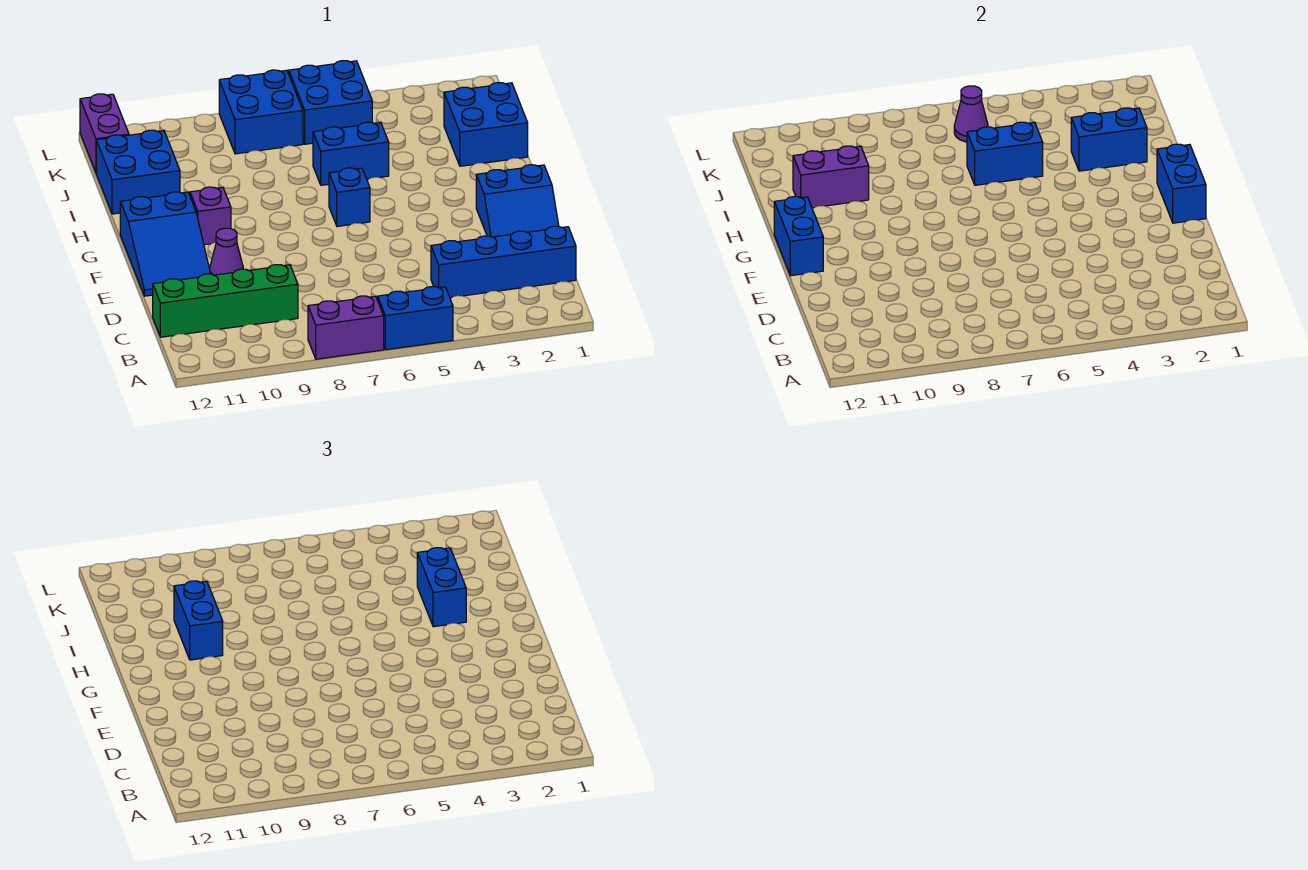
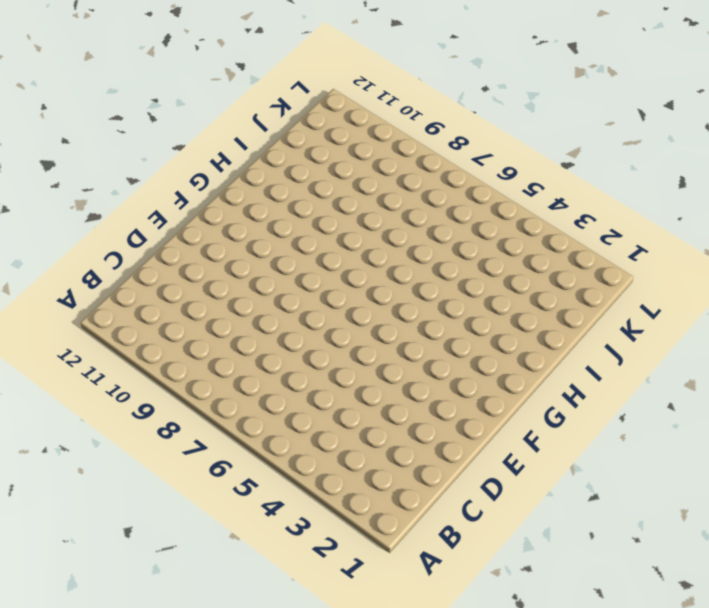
none -> blue brick A5:A6 level 1
none -> purple brick A7:A8 level 1
none -> blue brick C1:C4 level 1

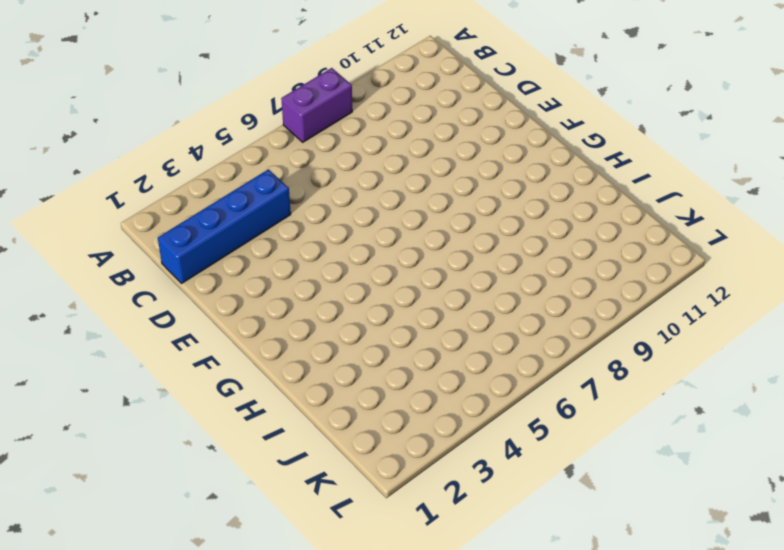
none -> blue brick A5:A6 level 1
none -> green brick C9:C12 level 1
none -> blue slope E1:F2 level 1 top F

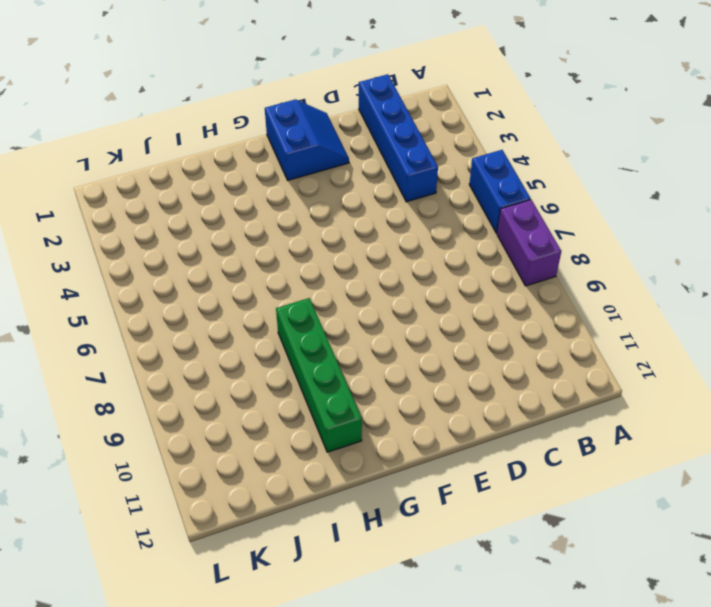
green brick H8:H11 level 1 -> green brick C9:C12 level 1
none -> purple cone E10 level 1
none -> blue slope E11:G12 level 1 top G
none -> blue brick G6 level 1

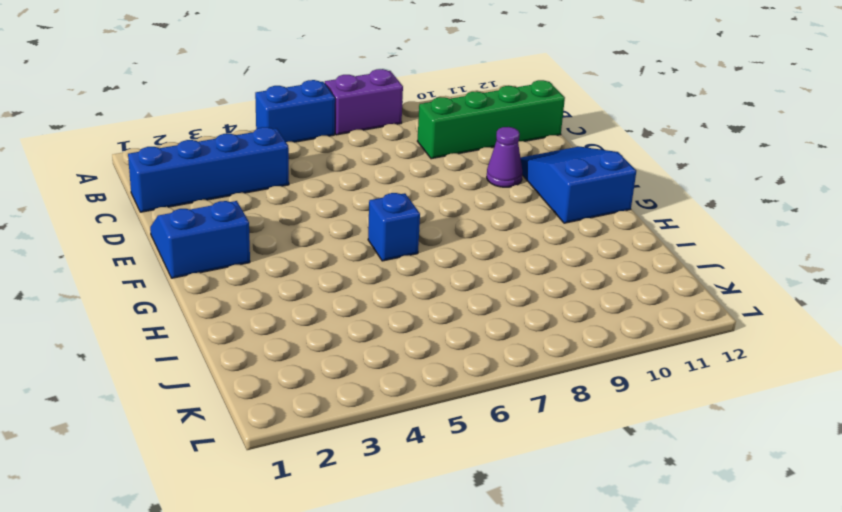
none -> purple brick G10 level 1
none -> blue brick I1:J2 level 1
none -> blue brick I5:I6 level 1

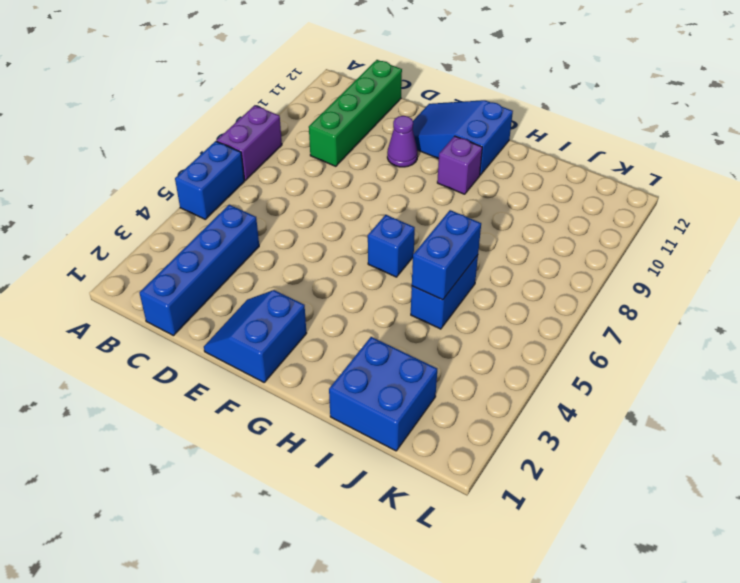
none -> blue brick I11:J12 level 1
none -> blue brick K5:L6 level 1
none -> blue brick K7:L8 level 1

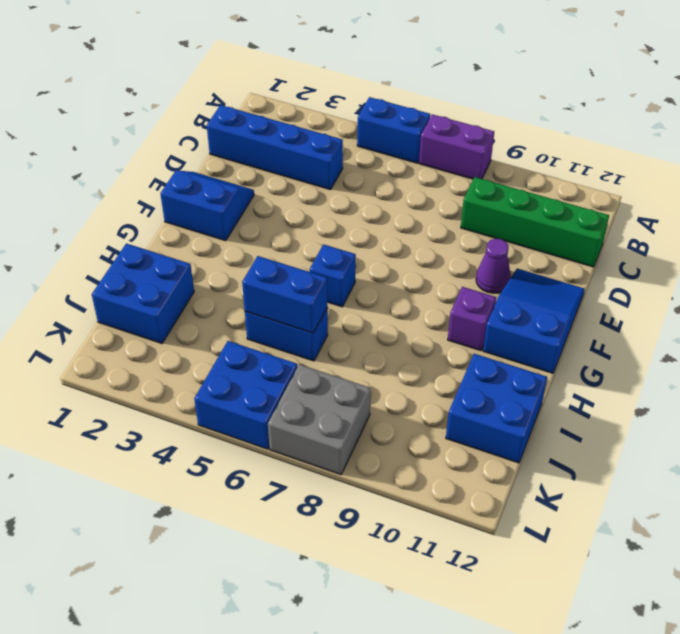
grey brick K7:L8 level 1 -> blue brick K7:L8 level 1
none -> purple brick K12:L12 level 1
none -> blue brick F1:G1 level 2
none -> blue brick F12:G12 level 2

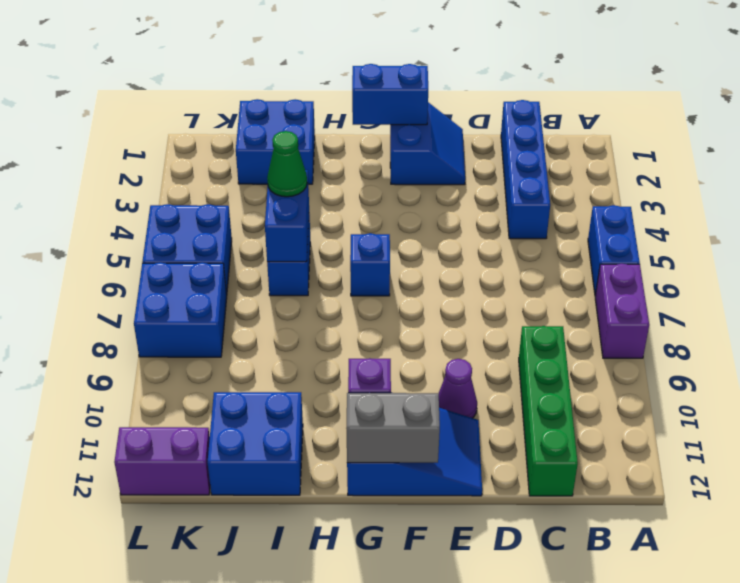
grey brick F12:G12 level 2 -> blue brick F12:G12 level 2
green cone I5 level 3 -> none
none -> blue brick I2:I3 level 2
none -> purple brick I10:I11 level 2
none -> purple cone K6 level 2

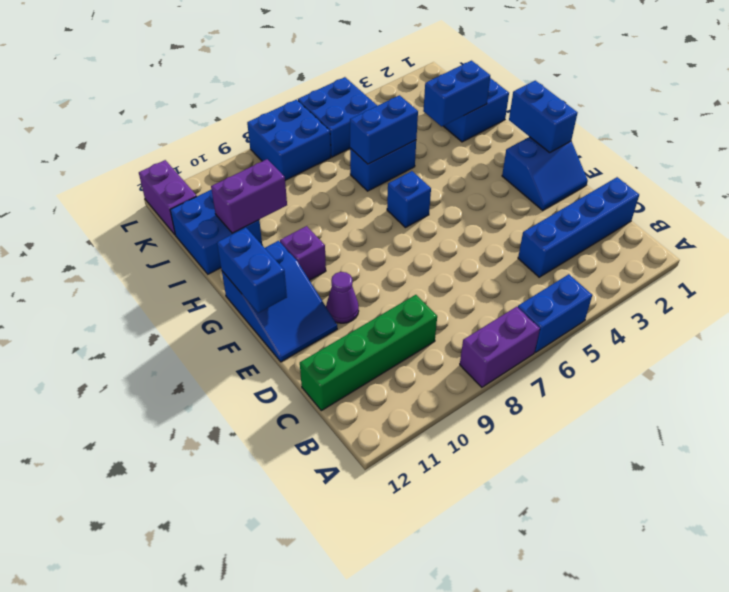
none -> purple cone K6 level 2
none -> blue brick H3:I3 level 3
none -> blue brick H10:I10 level 3

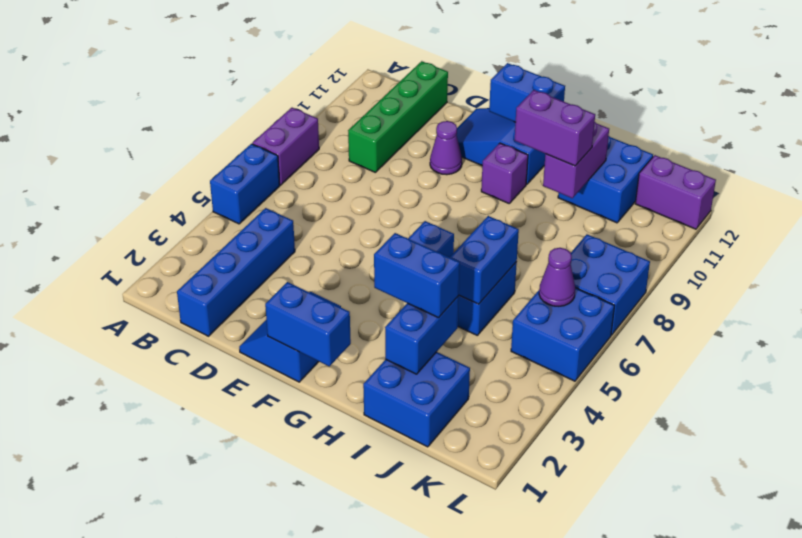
purple brick H10:I10 level 3 -> blue brick H10:I10 level 3

